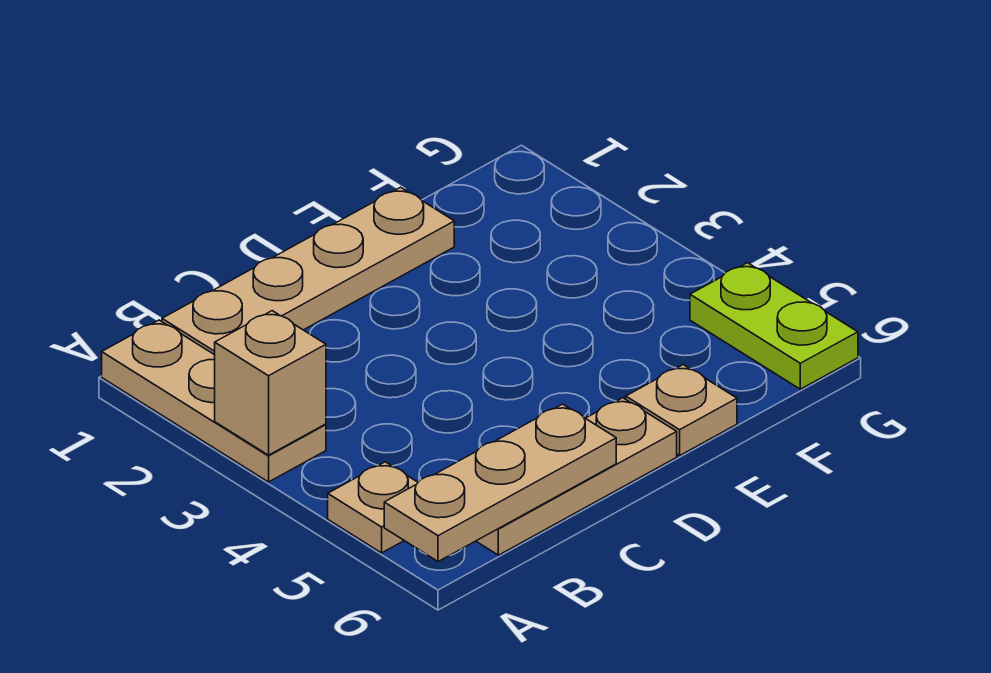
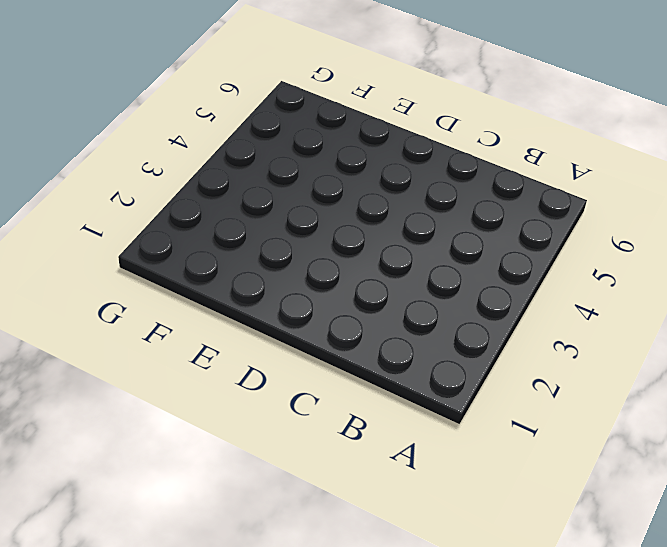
none -> tan plate A1:A3 level 1
none -> tan plate A5 level 1

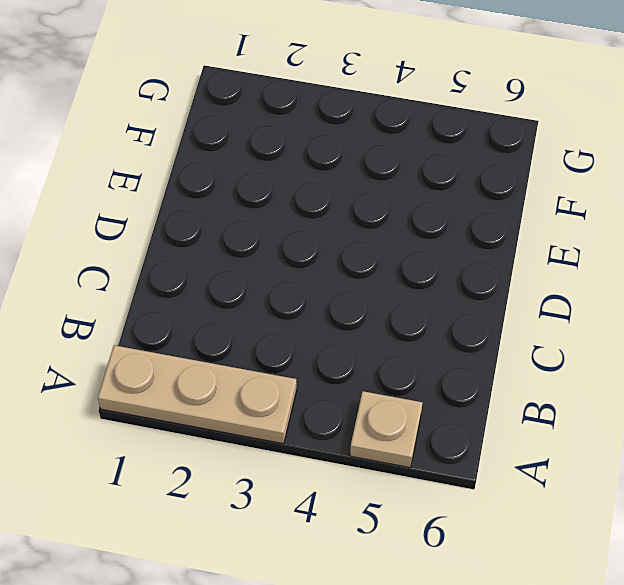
none -> tan plate B1:E1 level 1
none -> tan plate B6:D6 level 1

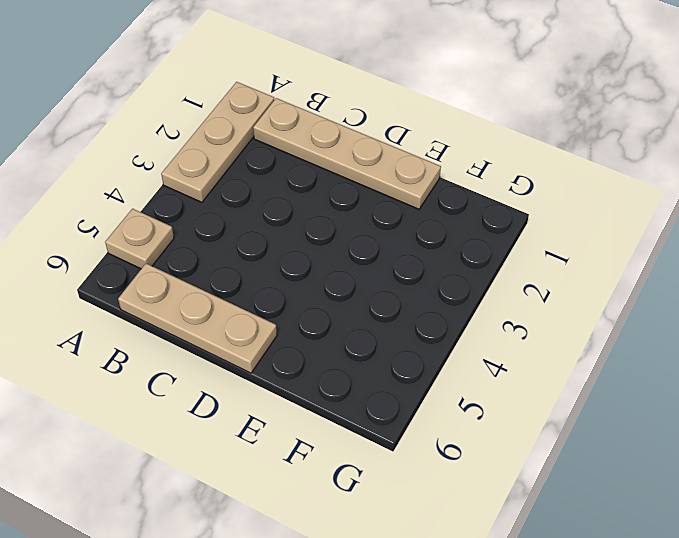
none -> tan plate E6 level 1
none -> lime plate G5:G6 level 1

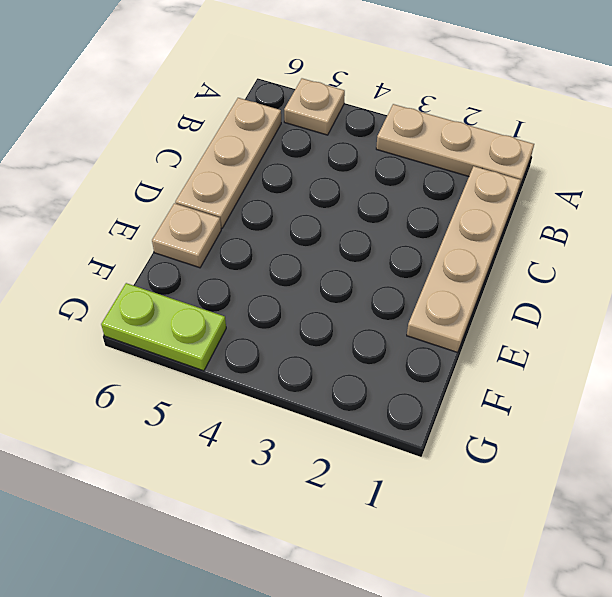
none -> tan brick A3 level 2
none -> tan plate A6:C6 level 2

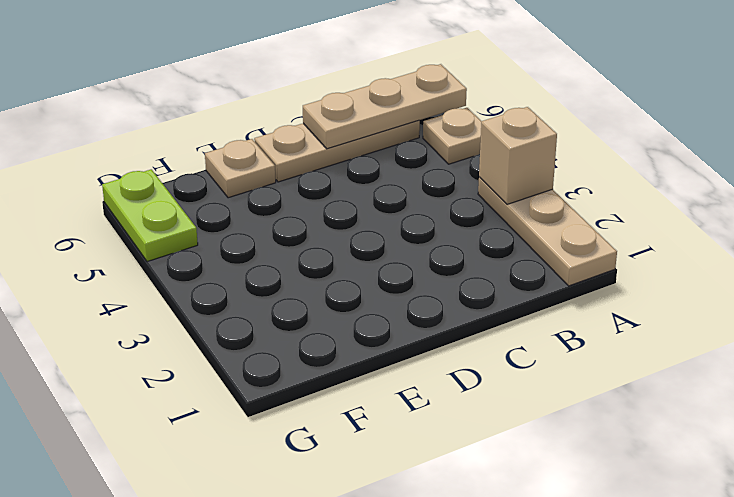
none -> tan plate B1:E1 level 1

